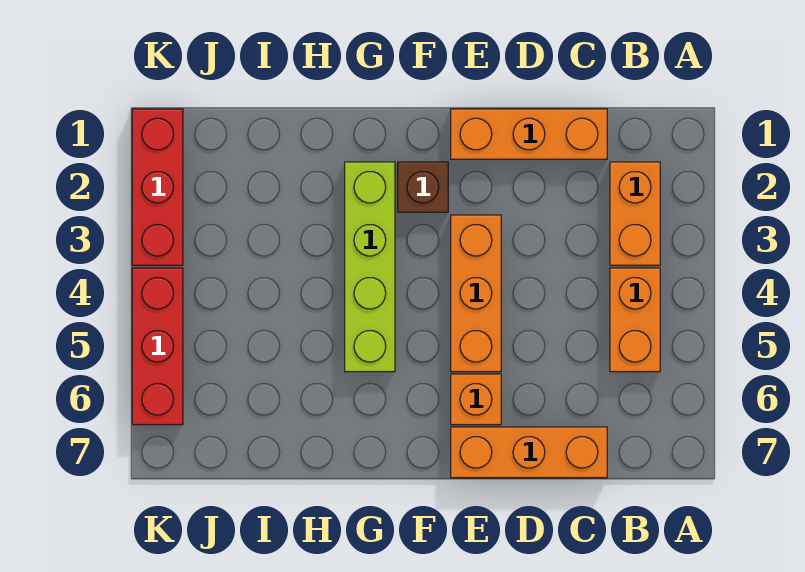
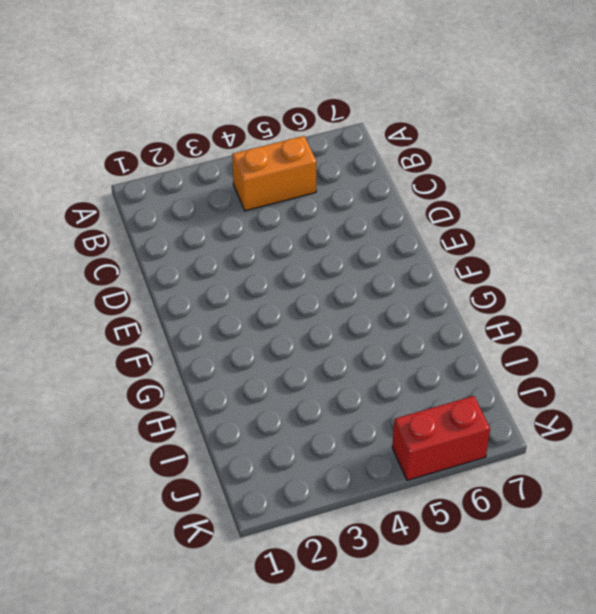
red brick K5:K6 level 1 -> red brick K4:K6 level 1
none -> orange brick B2:B3 level 1
none -> orange brick C1:E1 level 1

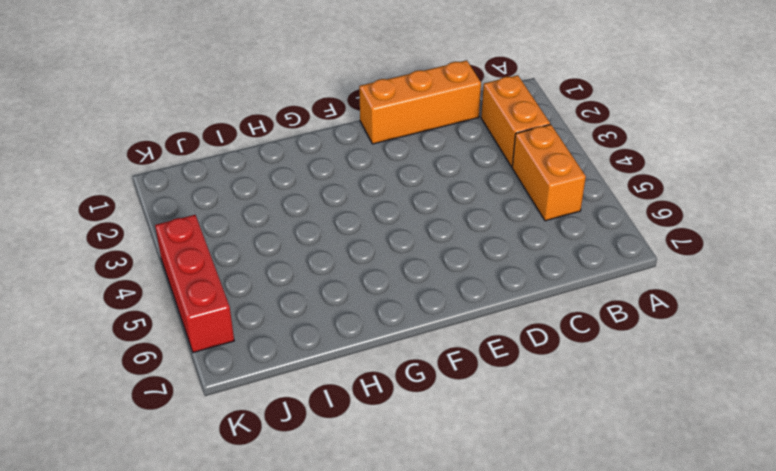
none -> orange brick C7:E7 level 1
none -> orange brick E3:E5 level 1

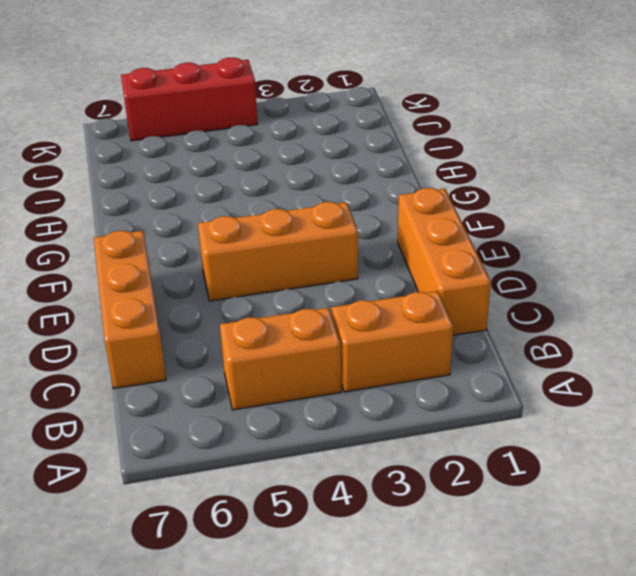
none -> orange brick E6 level 1
none -> brown brick F2 level 1

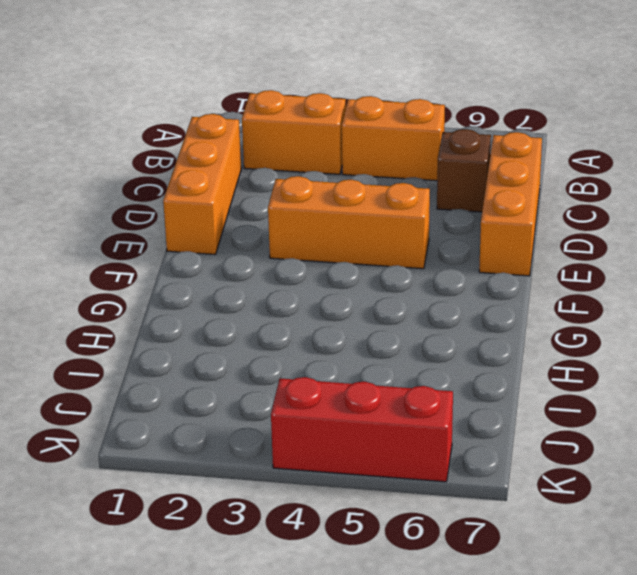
brown brick C6 level 1 -> brown brick F2 level 1
none -> orange brick E6 level 1
none -> lime brick G2:G5 level 1

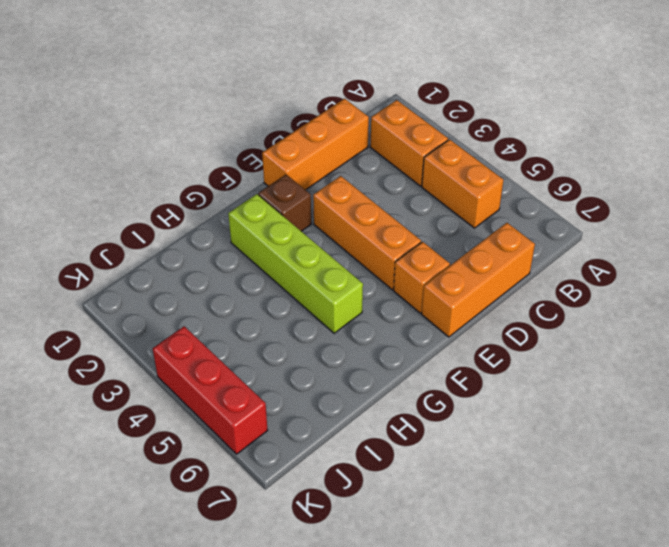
none -> red brick K1:K3 level 1

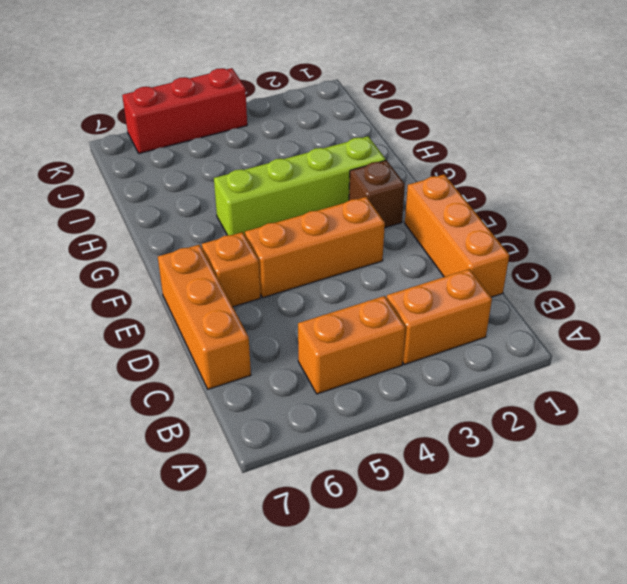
none -> red brick K1:K3 level 1

